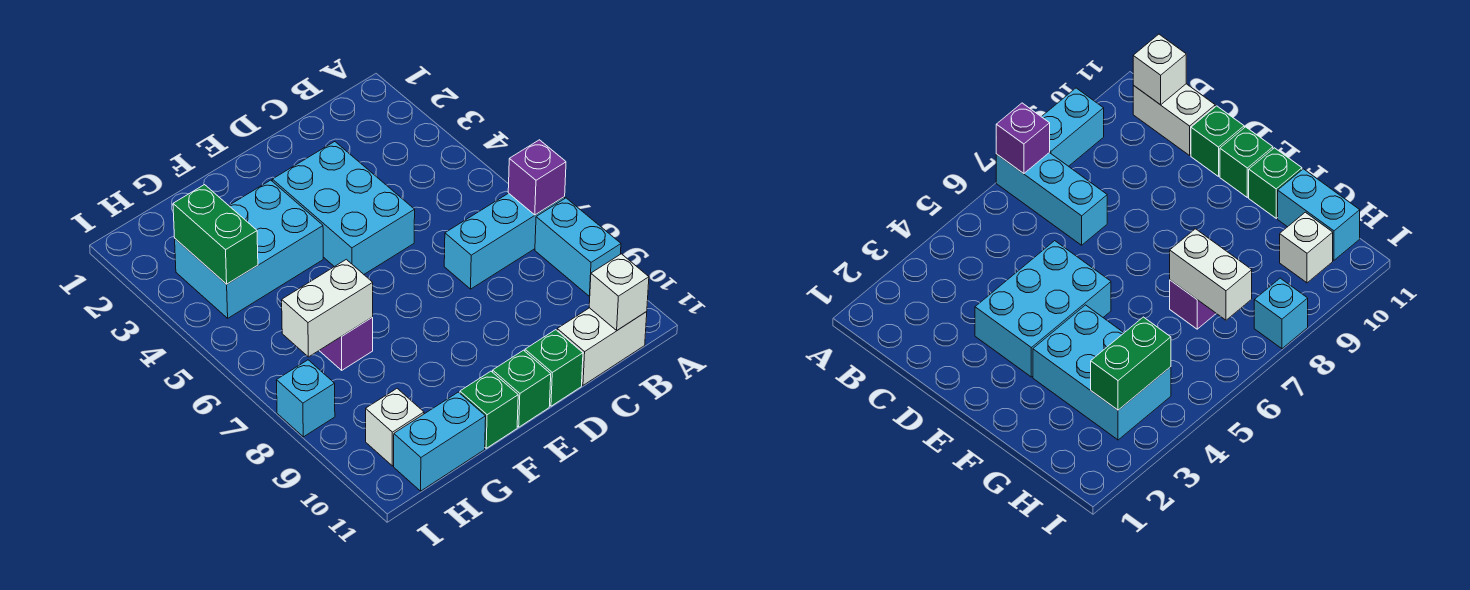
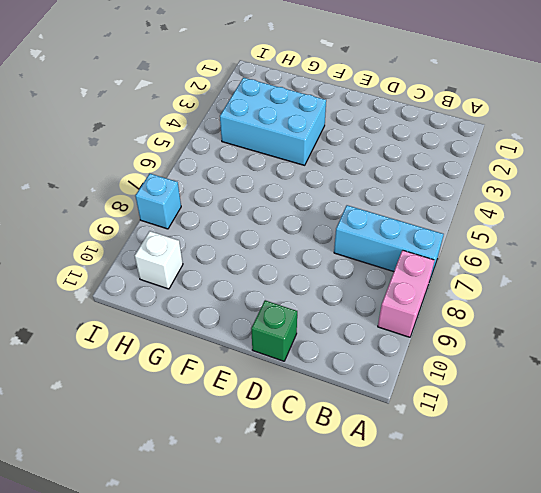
pink brick A8:A9 level 1 -> cyan brick A8:A9 level 1
none -> white brick B11:C11 level 1
none -> cyan brick D3:E5 level 1
none -> green brick E11 level 1

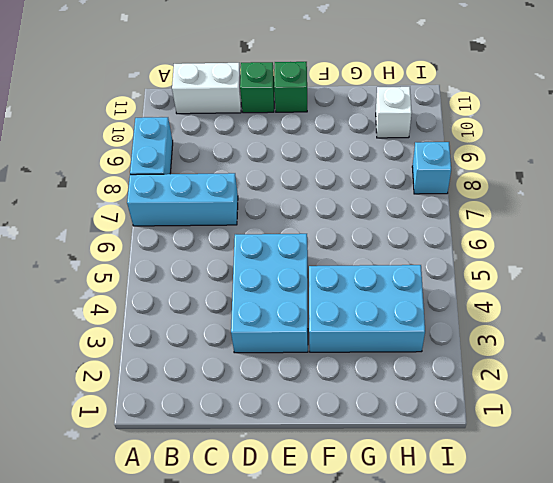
none -> green brick F11 level 1
none -> purple brick G7 level 1
none -> cyan brick G11:H11 level 1

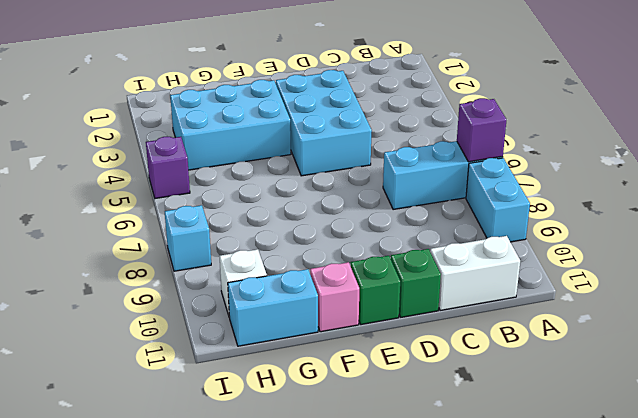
pink brick F11 level 1 -> green brick F11 level 1
purple brick I5 level 1 -> purple brick G7 level 1
none -> white brick B11 level 2
none -> white brick G7:H7 level 2
none -> green brick H3:H4 level 2

